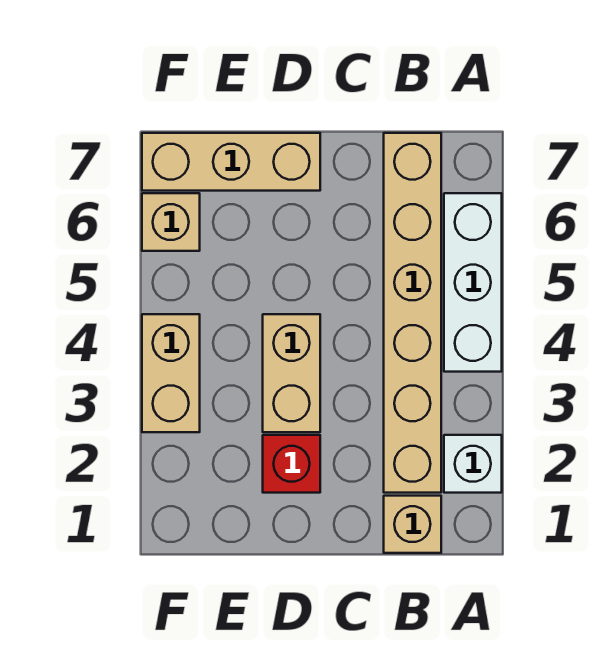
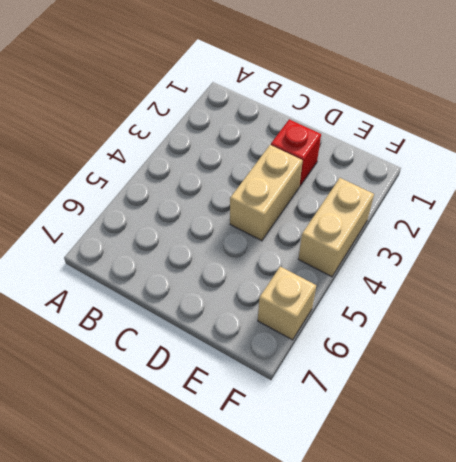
none -> white brick A2 level 1
none -> white brick A4:A6 level 1

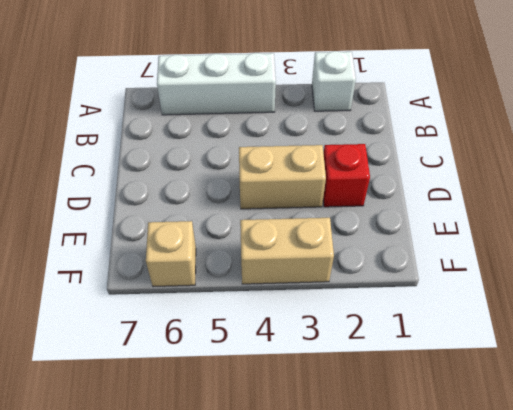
none -> tan brick B1 level 1
none -> tan brick B2:B7 level 1

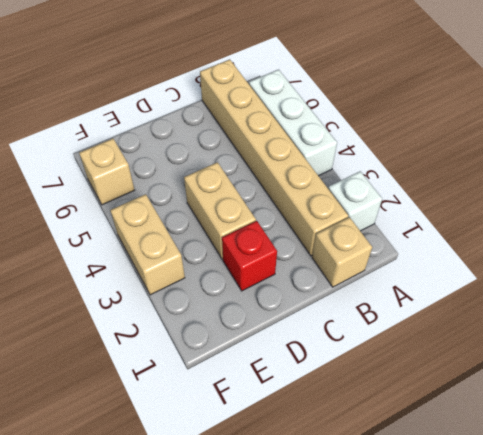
none -> tan brick D7:F7 level 1

